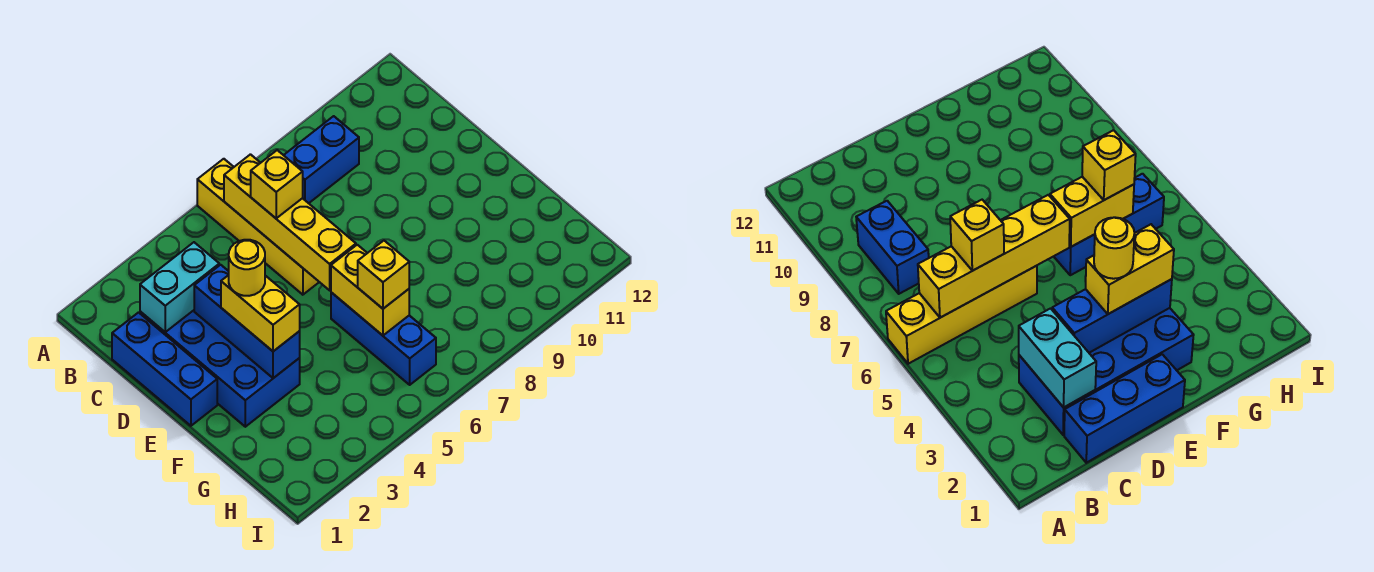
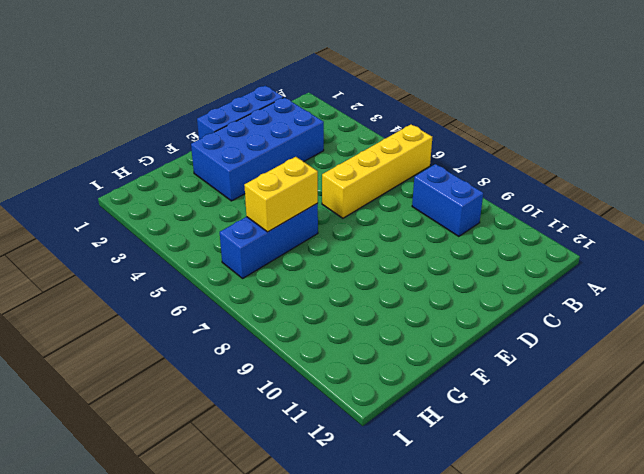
none -> yellow brick B6:E6 level 2
none -> cyan brick C2:C3 level 2
none -> blue brick D3:F3 level 2

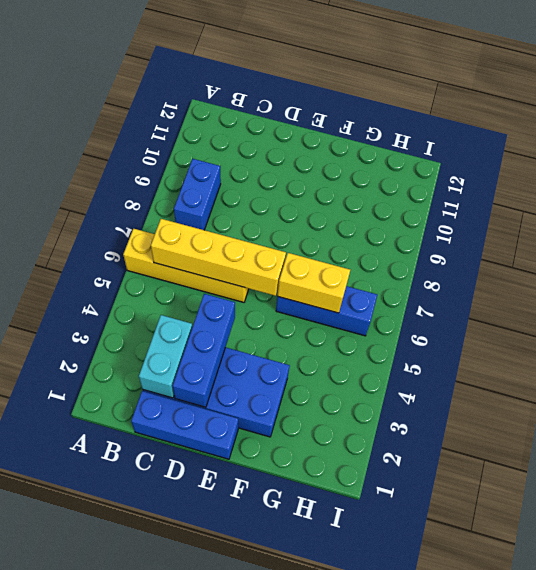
blue brick D2:D4 level 2 -> blue brick D3:F3 level 2
none -> yellow brick C6 level 3
none -> yellow brick E3:F3 level 3
none -> yellow brick G6 level 3

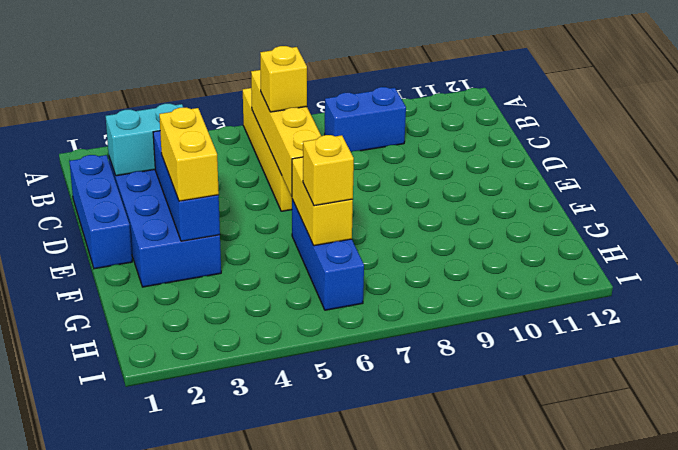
none -> yellow round brick E3 level 4

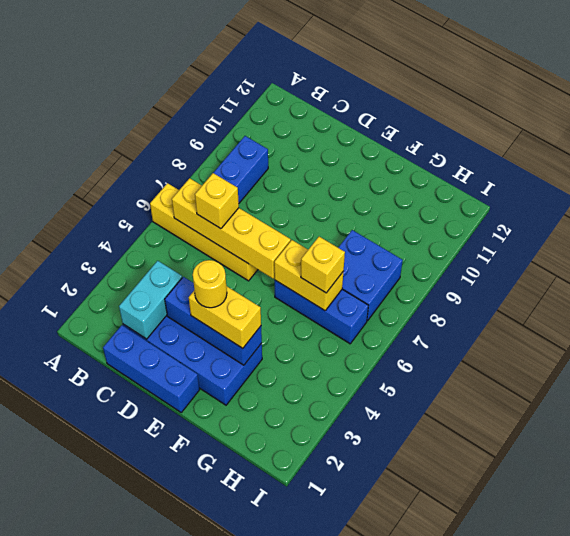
blue brick G7:H8 level 1 -> none

